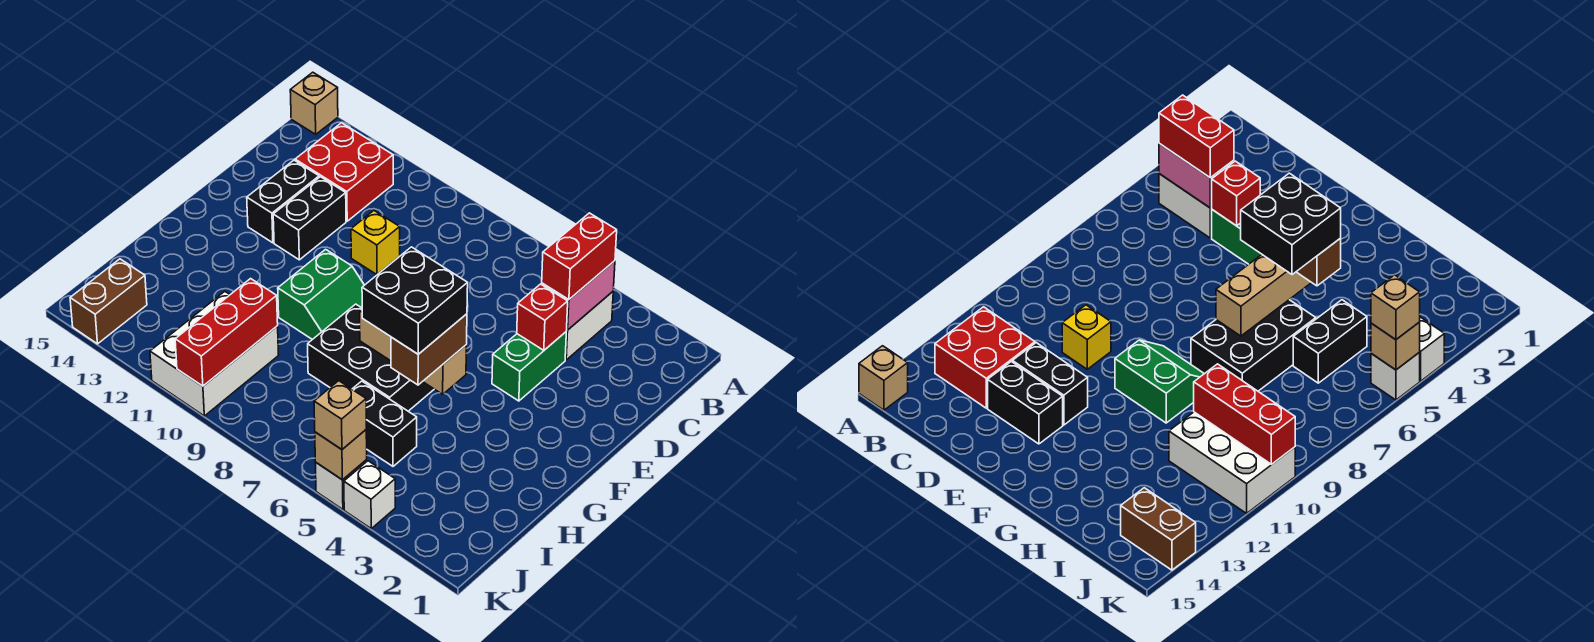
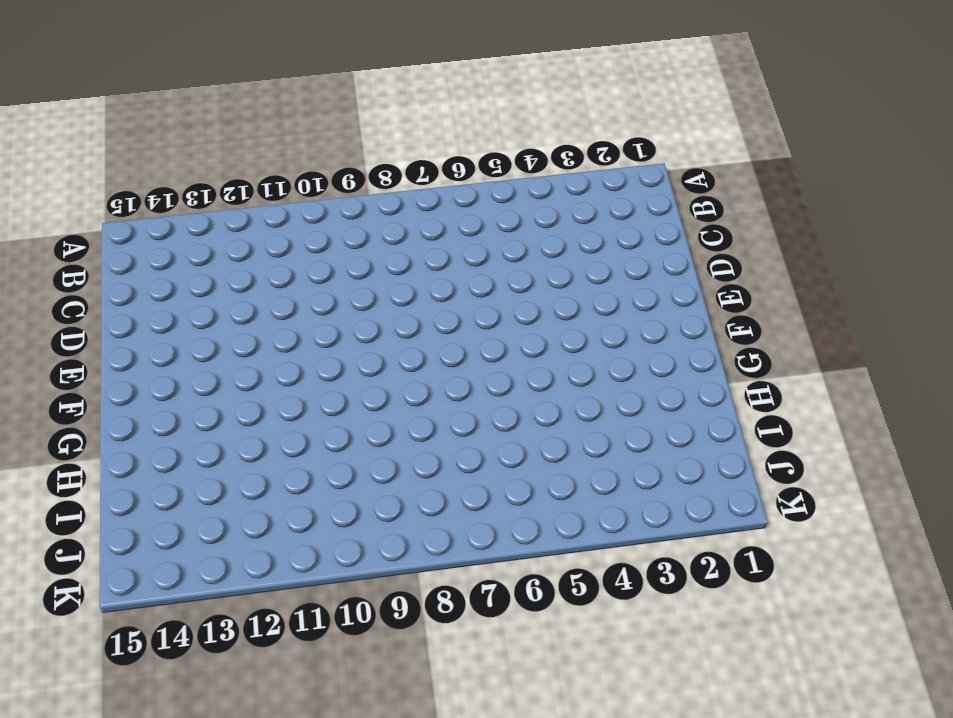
none -> tan brick A15 level 1
none -> white brick B4:C4 level 1
none -> red brick B12:C13 level 1

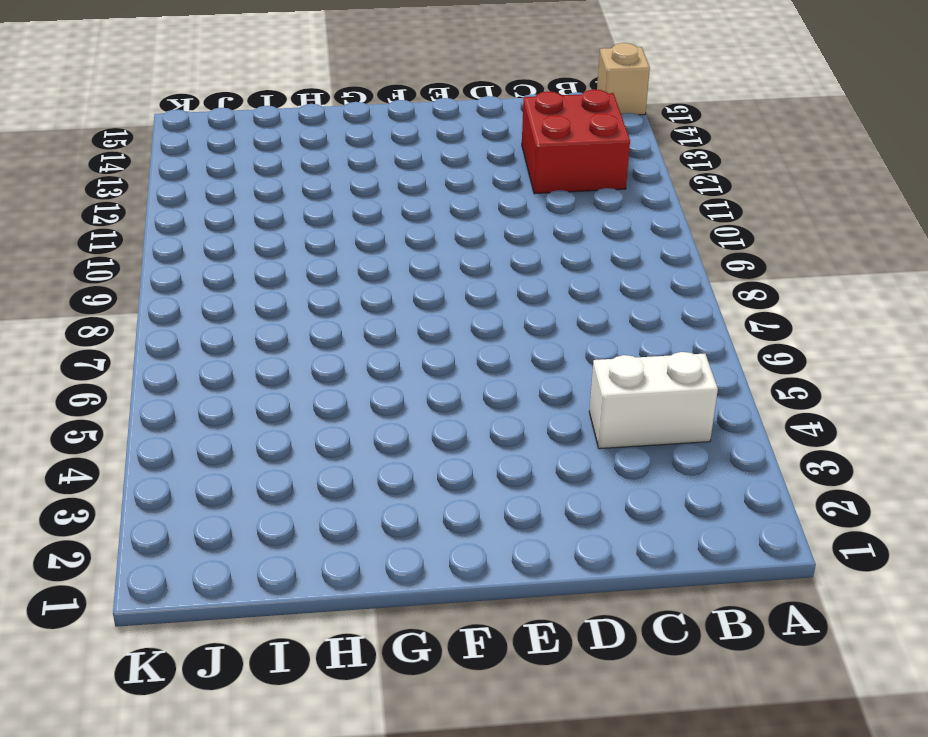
none -> green brick D4:E4 level 1
none -> yellow brick D10 level 1
none -> black brick D12:E12 level 1

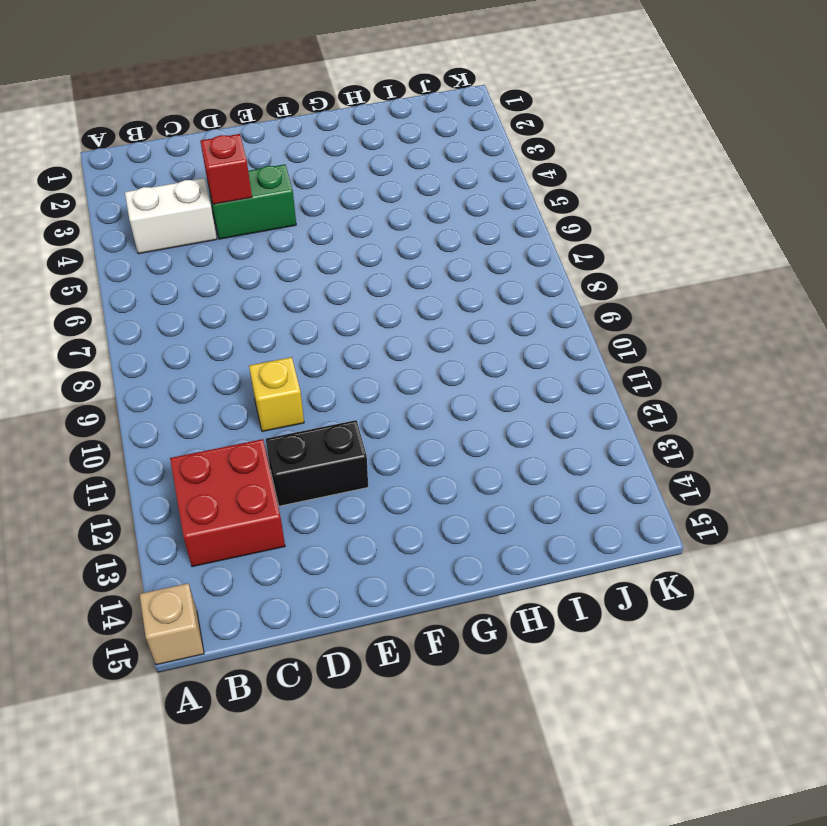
none -> black brick D13:E13 level 1
none -> green slope F9:G10 level 1 top 10
none -> black brick G6:H8 level 1

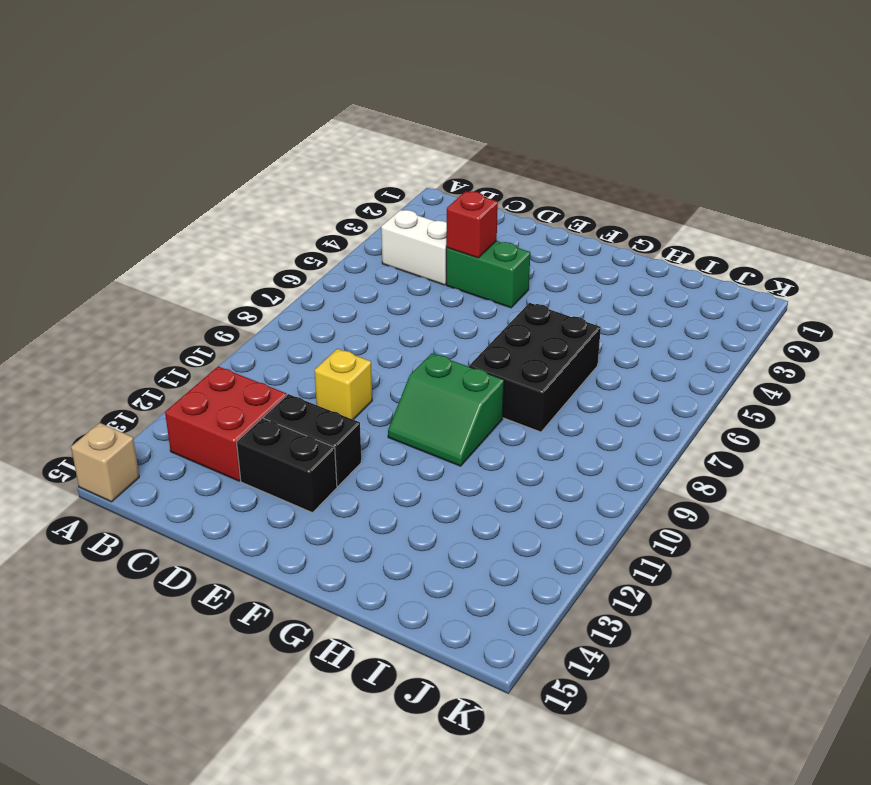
green slope F9:G10 level 1 top 9 -> green slope F9:G10 level 1 top 10
none -> black brick I5:I6 level 1
none -> white brick I10:K11 level 1
none -> brown brick J14:K14 level 1

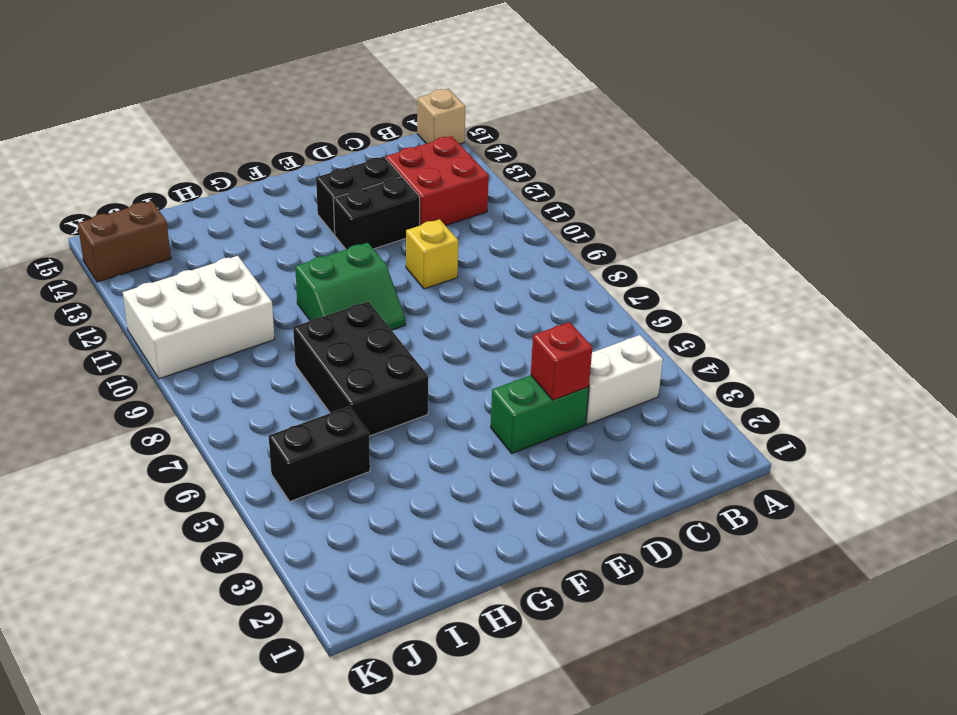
black brick I5:J5 level 1 -> black brick I5:I6 level 1
none -> white brick K4 level 1
none -> white brick K5 level 1
none -> pink brick B4:C4 level 2

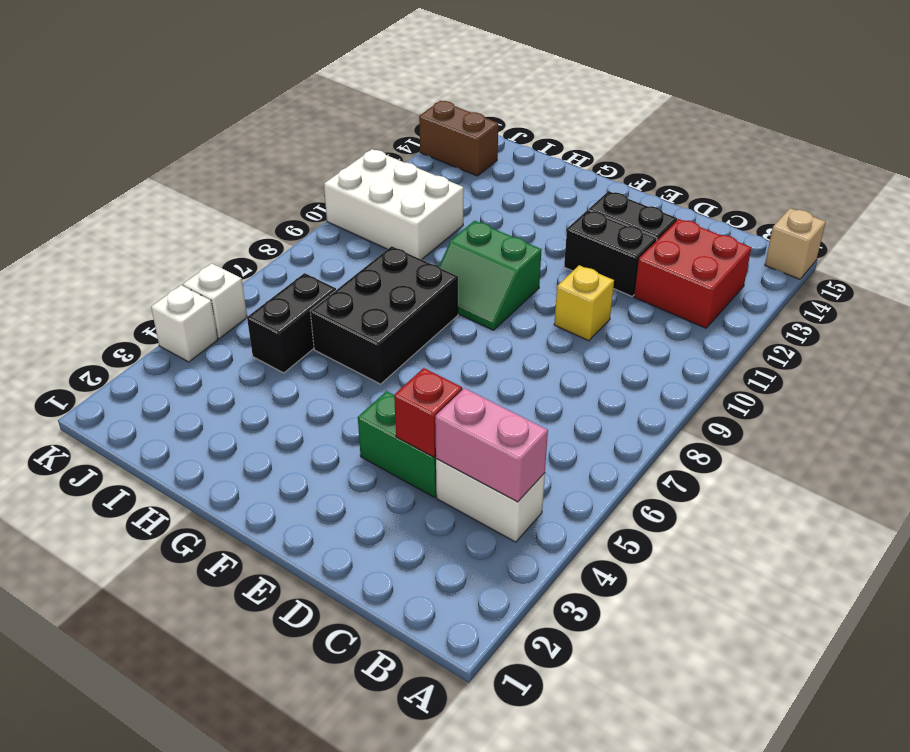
none -> tan brick G5:G7 level 2
none -> red brick I10:K10 level 2
none -> tan brick K5 level 2

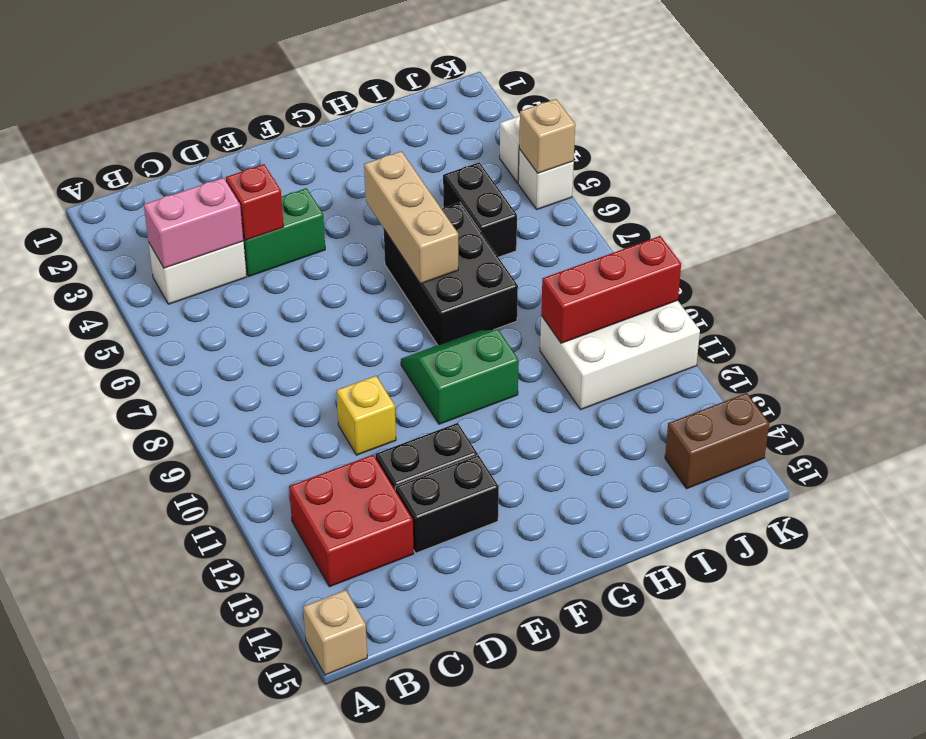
none -> red brick B4:C4 level 3
none -> brown brick G5:H5 level 3
none -> tan brick K5 level 3

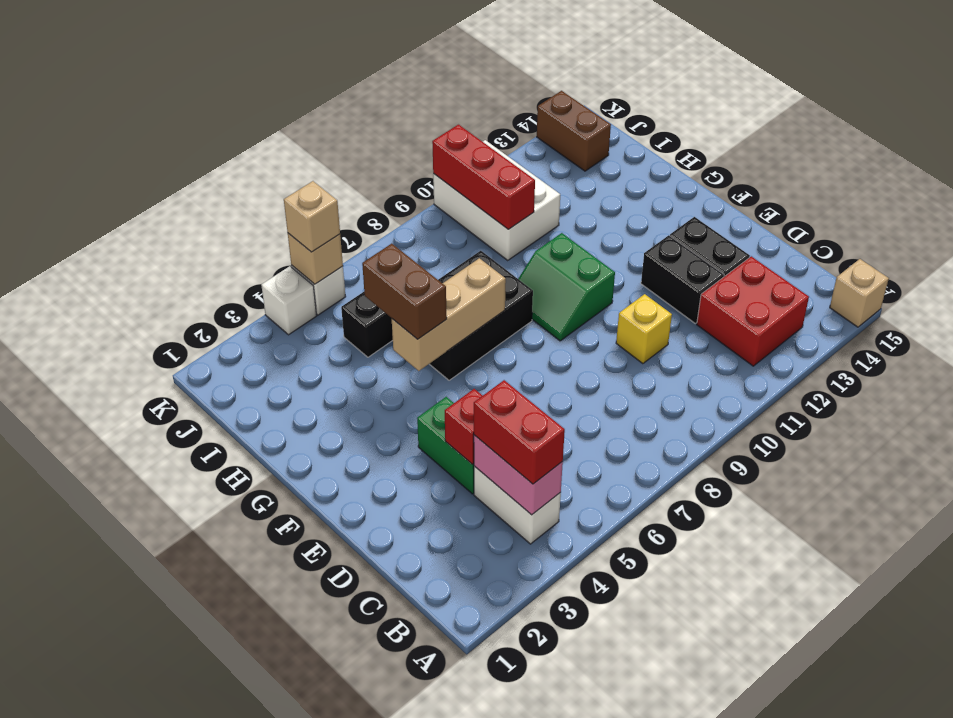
none -> black brick G5:H6 level 4

